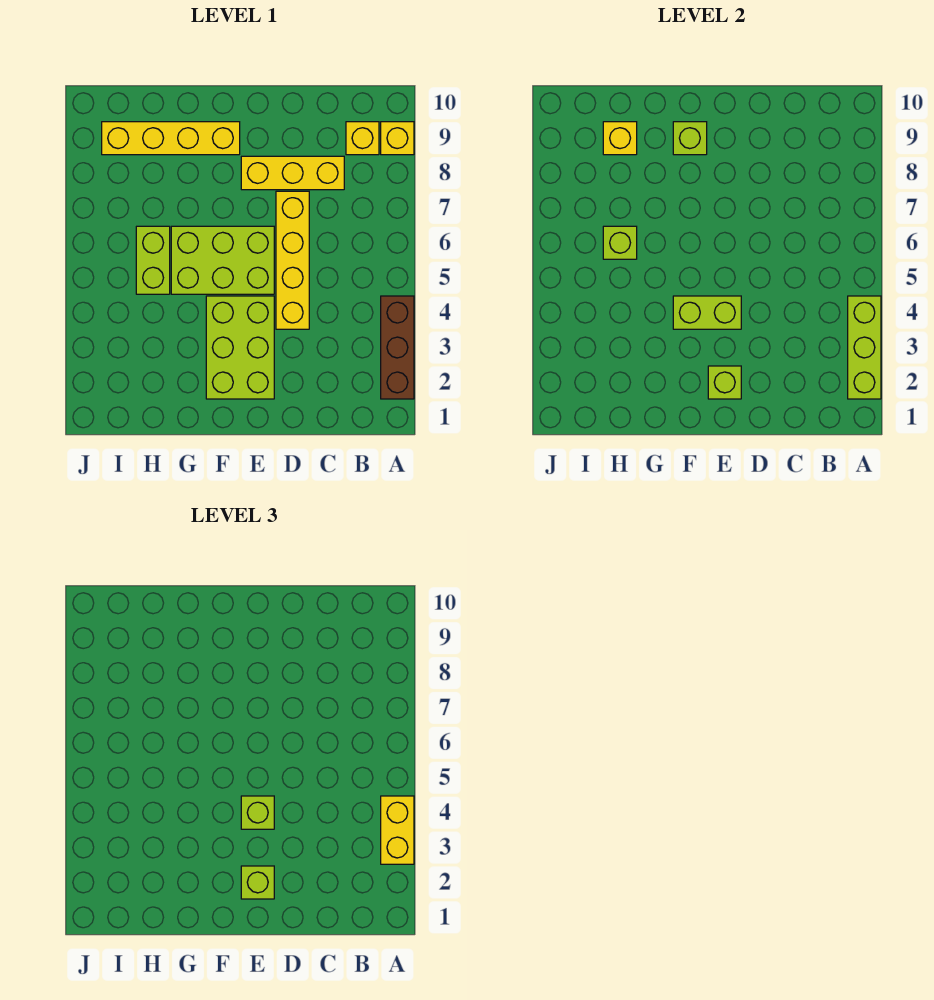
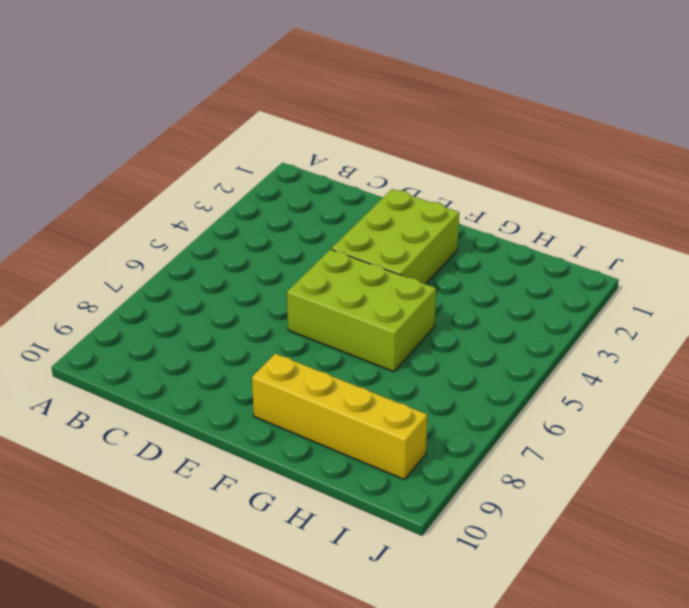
none -> brown brick A2:A4 level 1
none -> yellow brick A9 level 1
none -> yellow brick B9 level 1

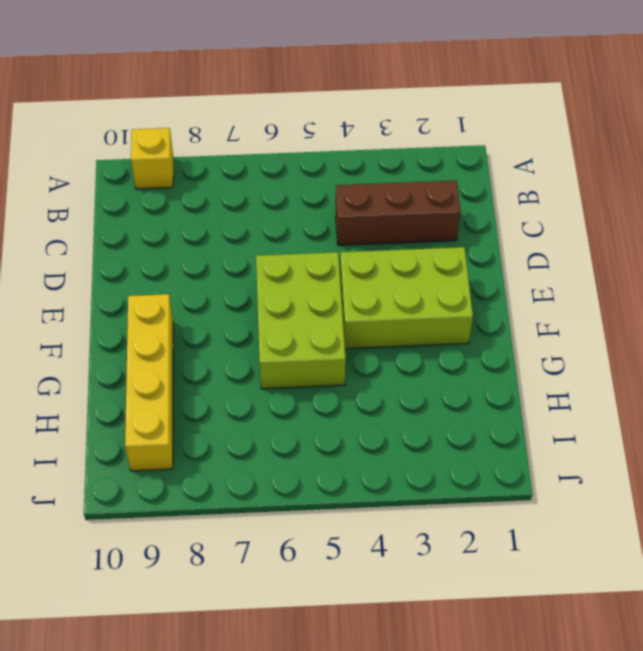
brown brick C2:C4 level 1 -> brown brick A2:A4 level 1
none -> yellow brick B9 level 1
none -> yellow brick C8:E8 level 1
none -> yellow brick D4:D7 level 1

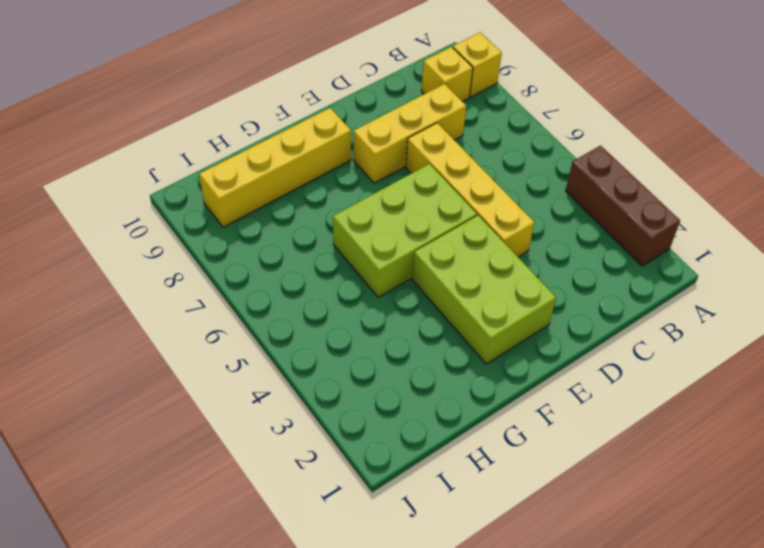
none -> lime brick H5:H6 level 1
none -> lime brick A2:A4 level 2
none -> lime brick E2 level 2

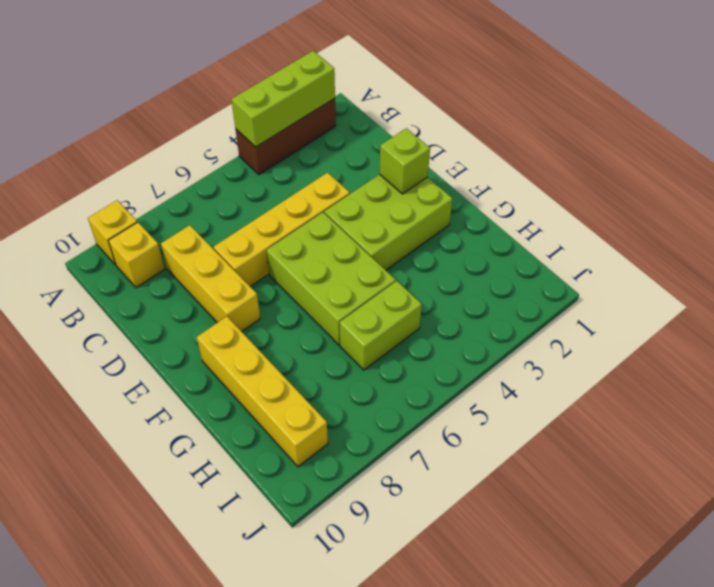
none -> lime brick E4:F4 level 2
none -> lime brick F9 level 2
none -> lime brick H6 level 2

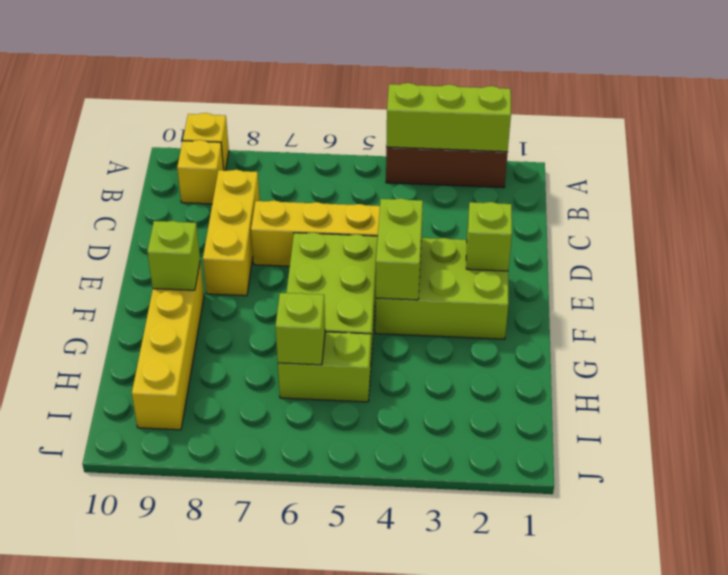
none -> yellow brick H9 level 2
none -> yellow brick A3:A4 level 3
none -> lime brick E2 level 3

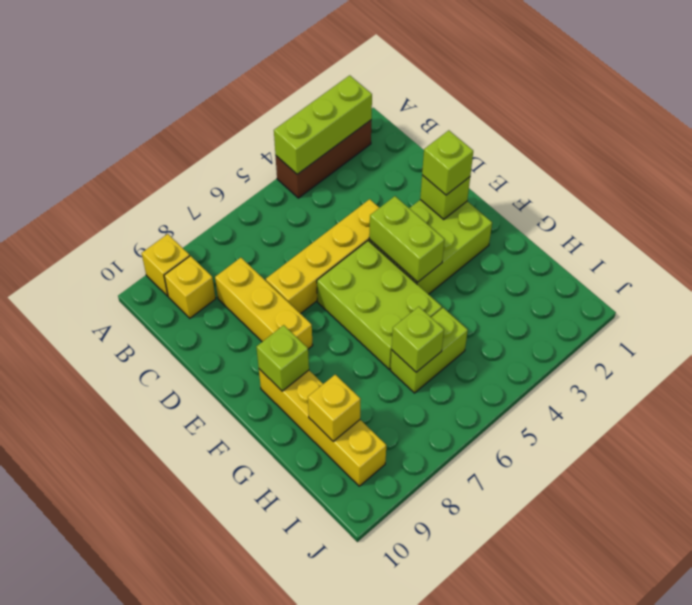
none -> yellow brick A3:A4 level 3
none -> lime brick E4 level 3

